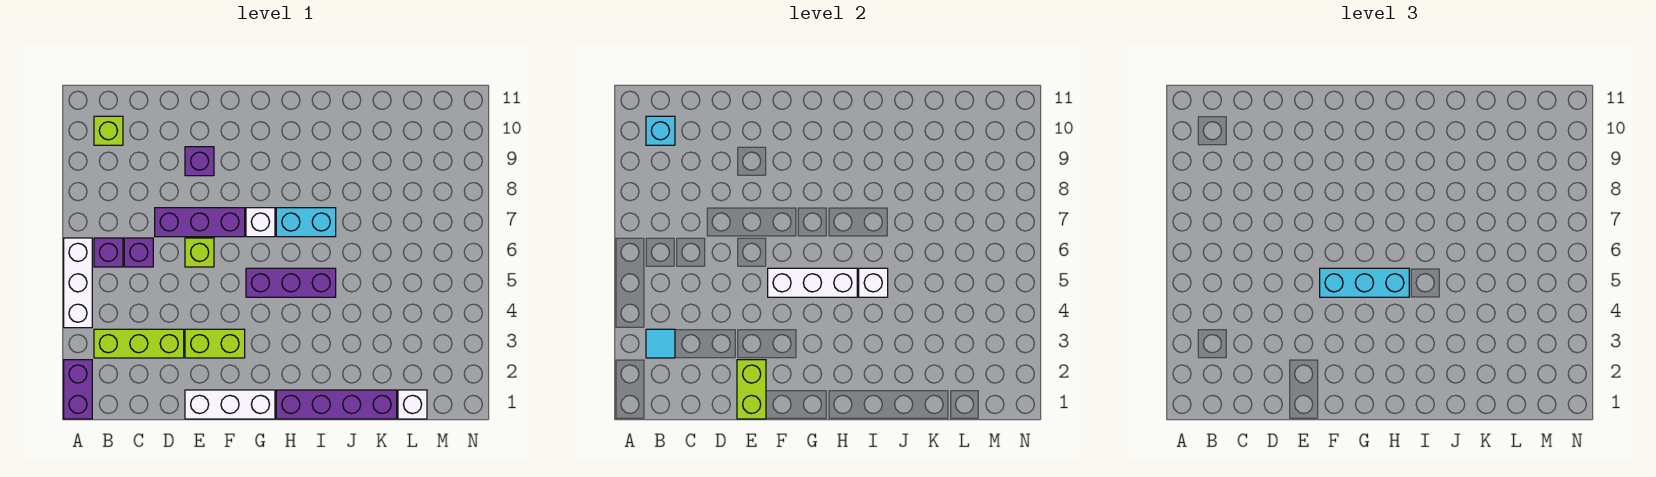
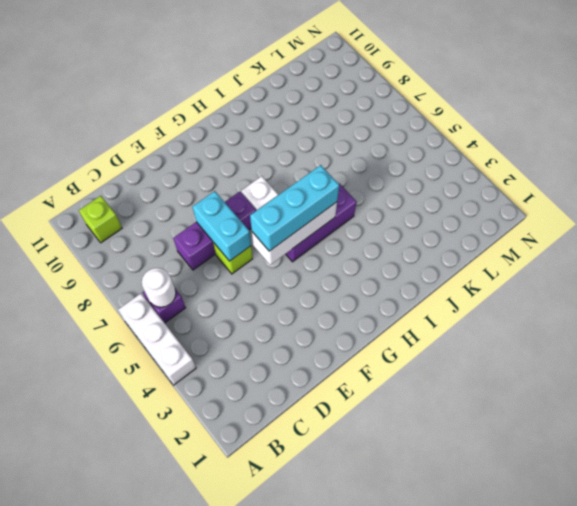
white round brick B6 level 2 -> none
cyan brick E6:E7 level 2 -> cyan brick H7:I7 level 1
none -> purple brick A1:A2 level 1
none -> lime brick B3:D3 level 1
none -> purple brick C6 level 1

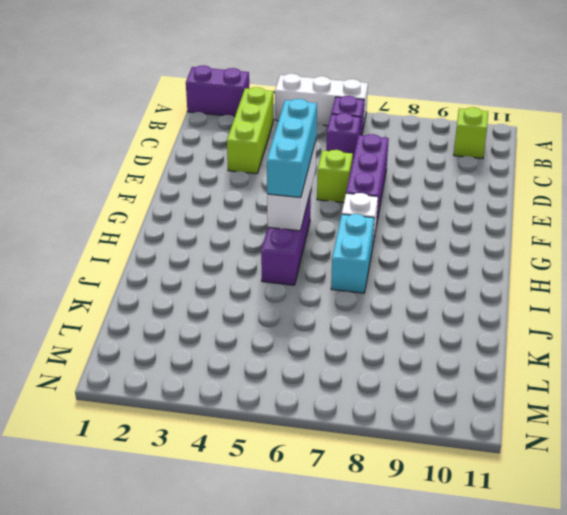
none -> white brick E1:G1 level 1
none -> lime brick E3:F3 level 1
none -> purple brick E9 level 1

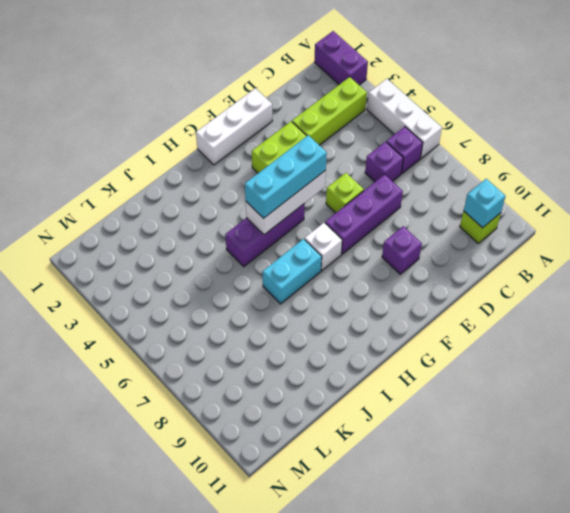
none -> purple brick H1:K1 level 1
none -> white brick L1 level 1
none -> cyan tile B3 level 2

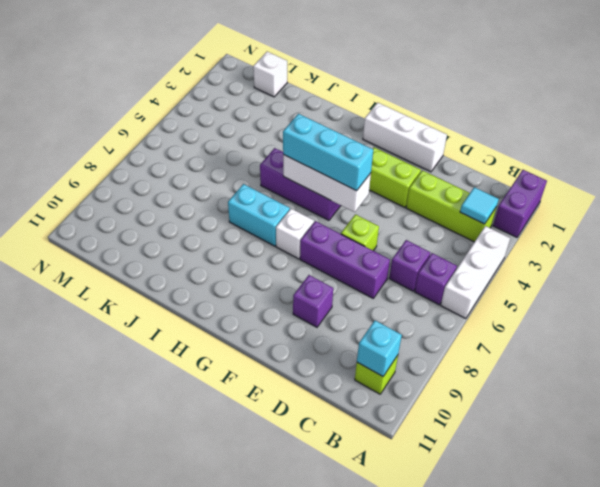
none -> purple brick H1:K1 level 1
none -> lime brick E1:E2 level 2
none -> white brick I5 level 2

